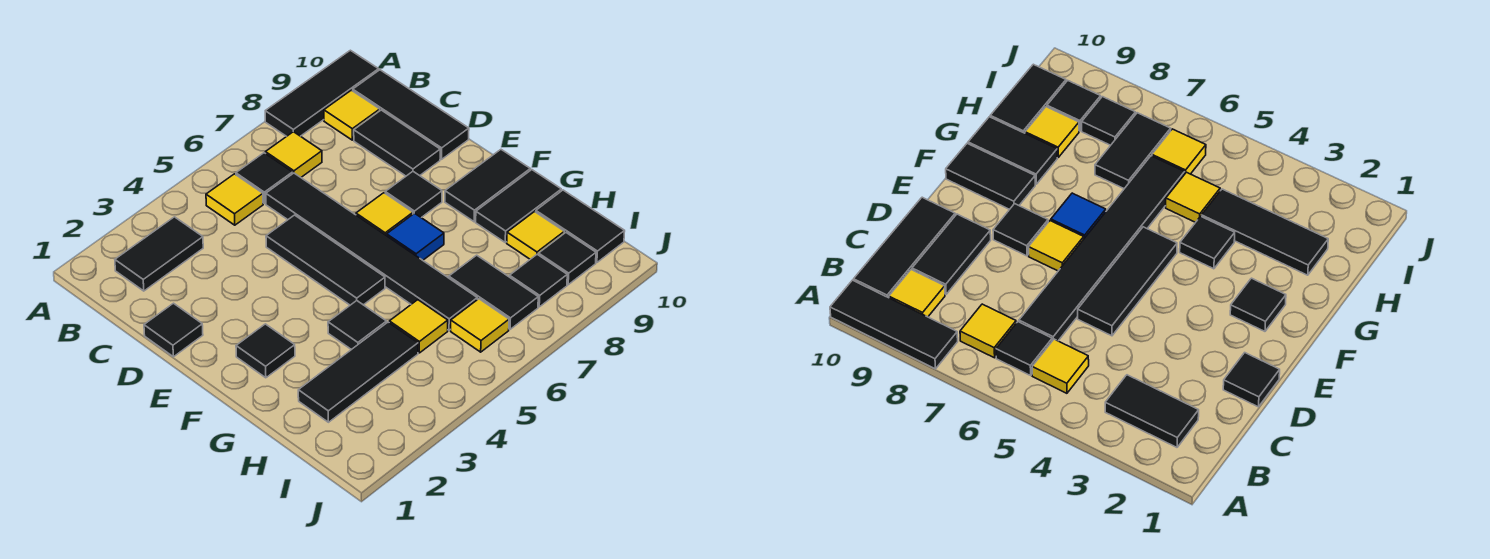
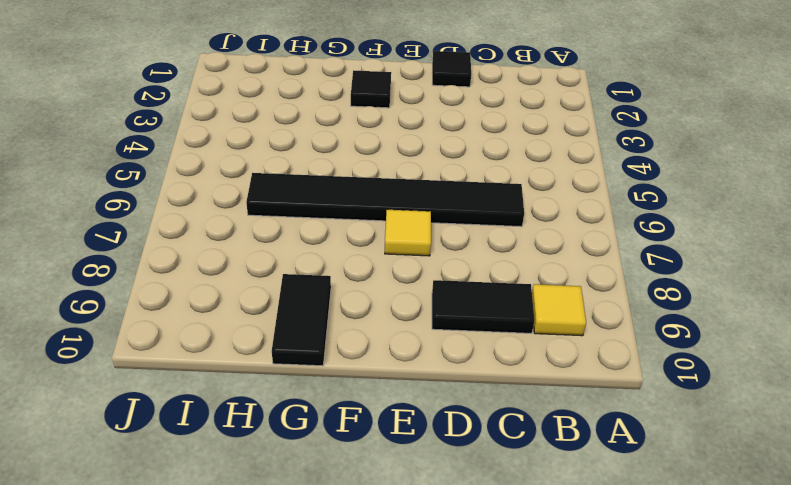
none -> black tile A8:A10 level 1
none -> black tile B2:B3 level 1
none -> yellow tile B5 level 1

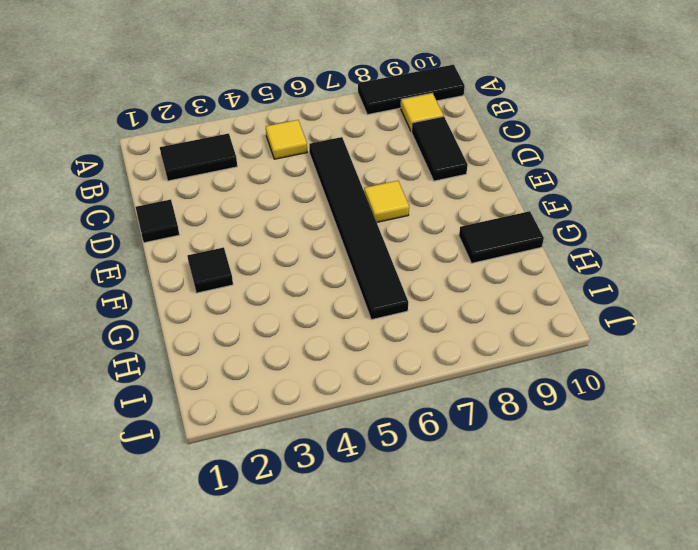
none -> black tile B6 level 1
none -> yellow tile B7 level 1
none -> black tile B10:D10 level 1

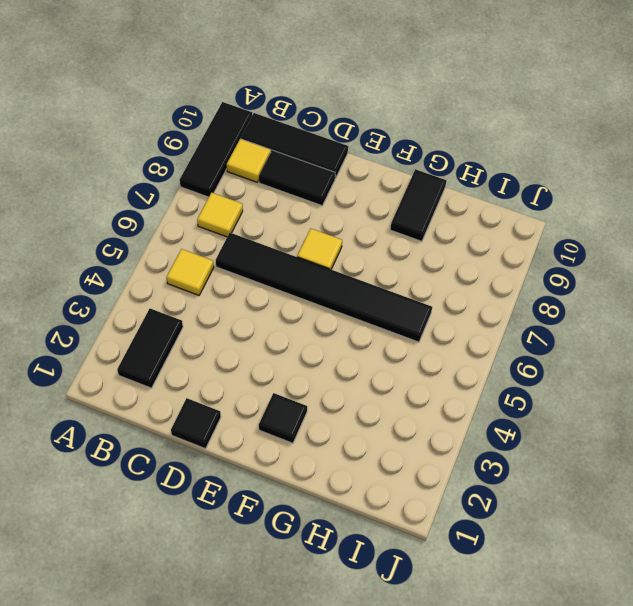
none -> black tile B6 level 1
none -> black tile D5:F5 level 1
none -> black tile E8 level 1

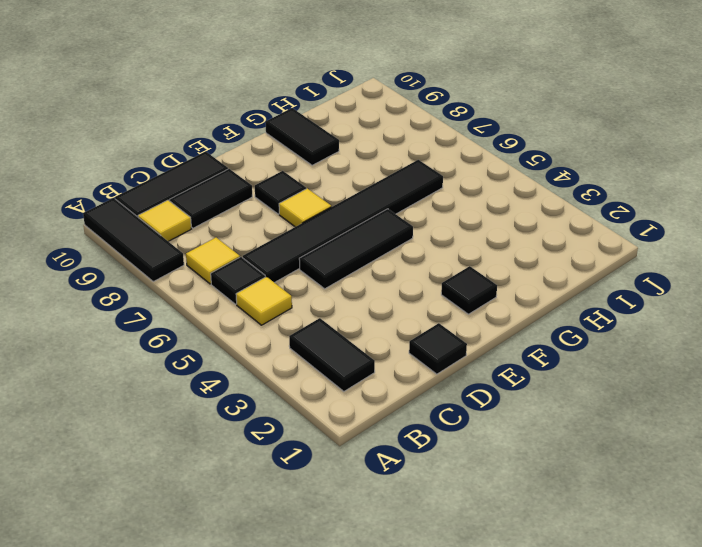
none -> blue tile F7 level 1
none -> black tile F9:F10 level 1
none -> black tile G4 level 1

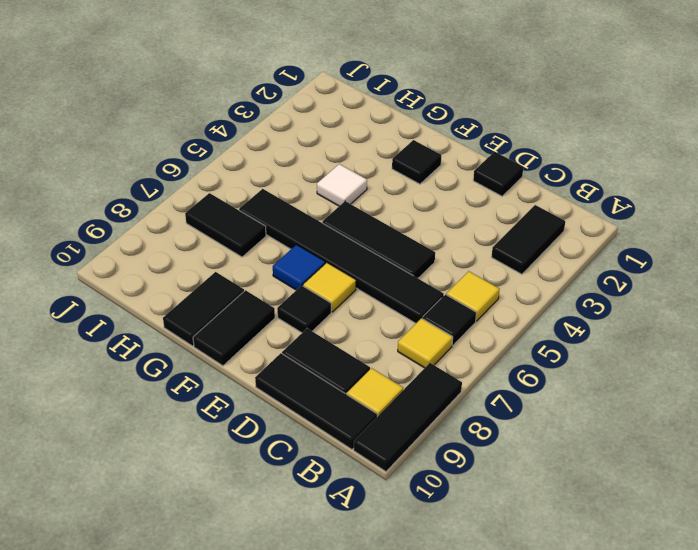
white tile G4 level 1 -> black tile G4 level 1
none -> black tile H2:H4 level 1
none -> yellow tile H5 level 1
none -> yellow tile H9 level 1

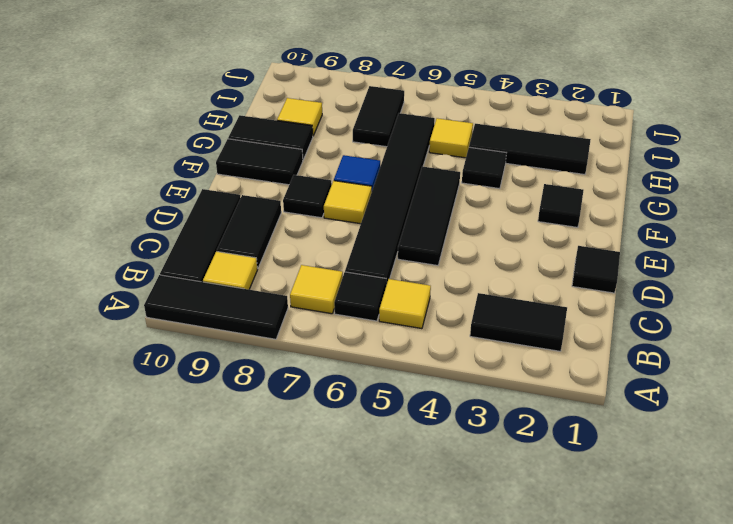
none -> black tile H10:I10 level 1
none -> yellow tile I6 level 1
none -> black tile I8 level 1

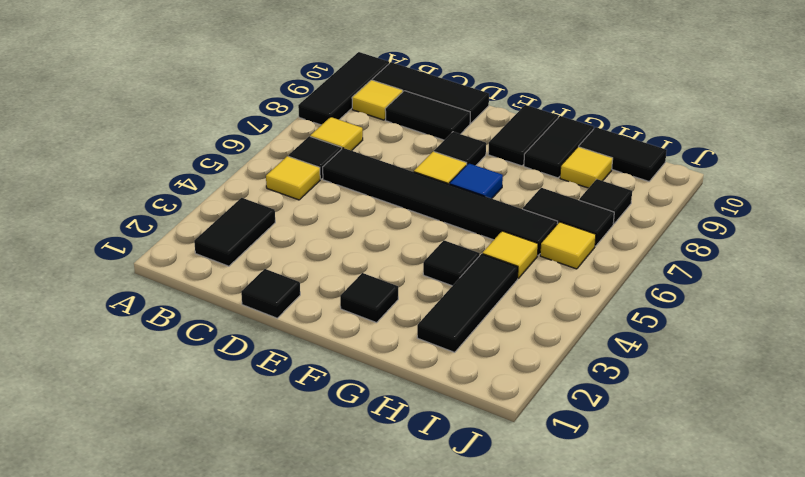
none -> black tile D5:F5 level 1
none -> black tile I9 level 1

